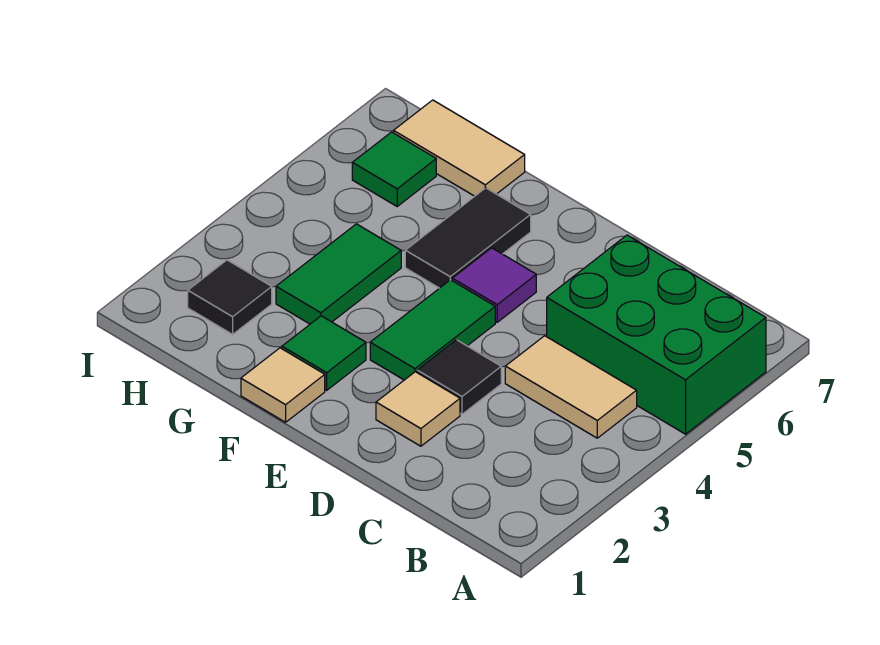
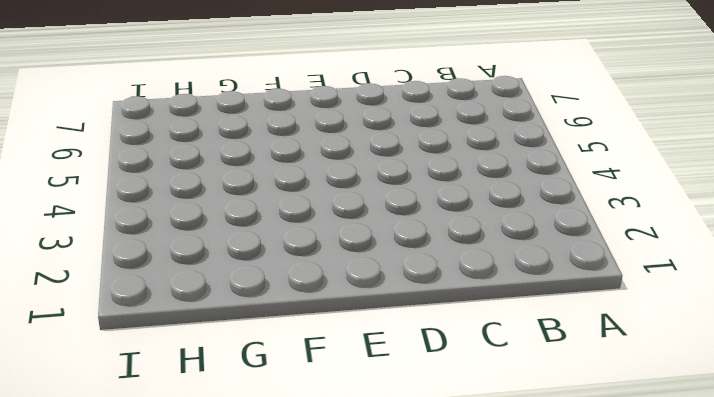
none -> green brick A5:C6 level 1
none -> tan tile B4:C4 level 1
none -> tan tile D2 level 1

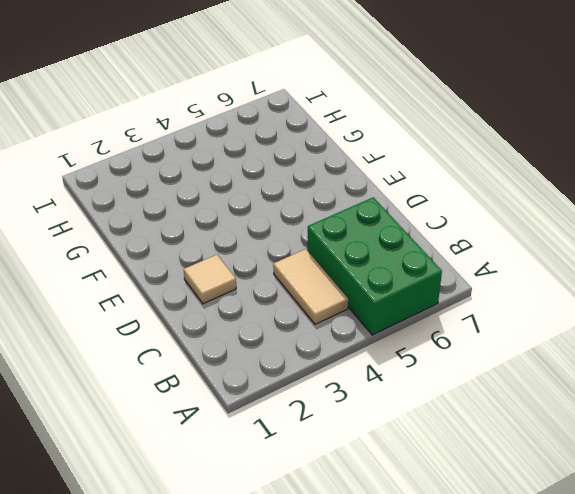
none -> black tile D3 level 1
none -> green tile E3:E4 level 1
none -> purple tile E5 level 1

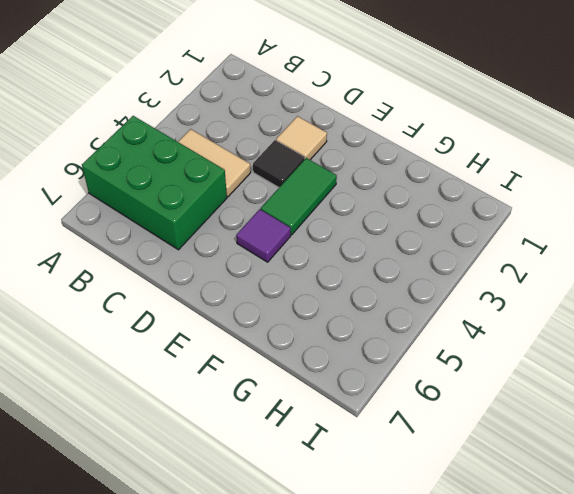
none -> tan tile F1 level 1
none -> green tile F2 level 1
none -> black tile F5:F6 level 1

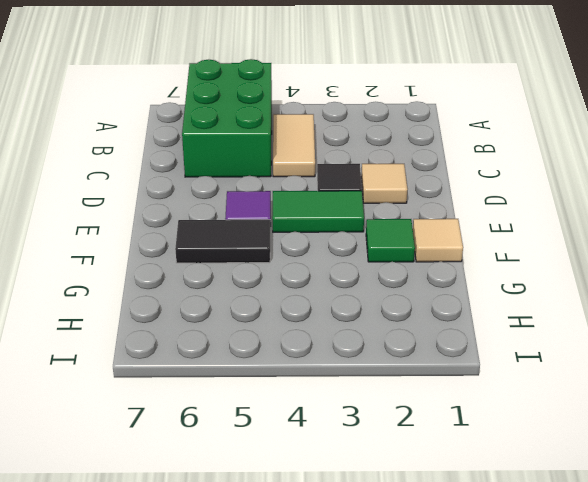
none -> green tile G3:G4 level 1
none -> tan tile G7:H7 level 1
none -> black tile H2 level 1

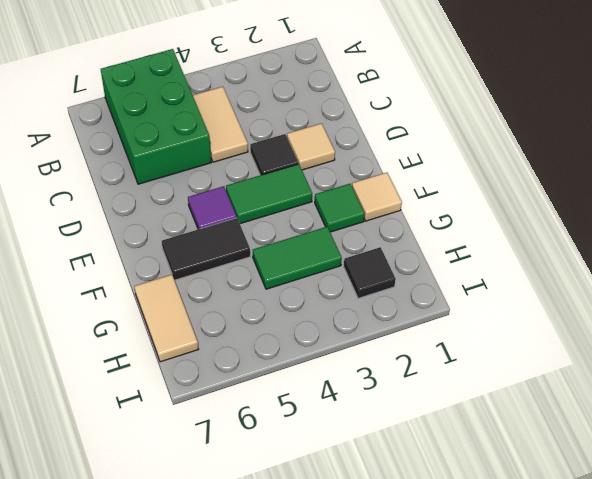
none -> green tile H6 level 1

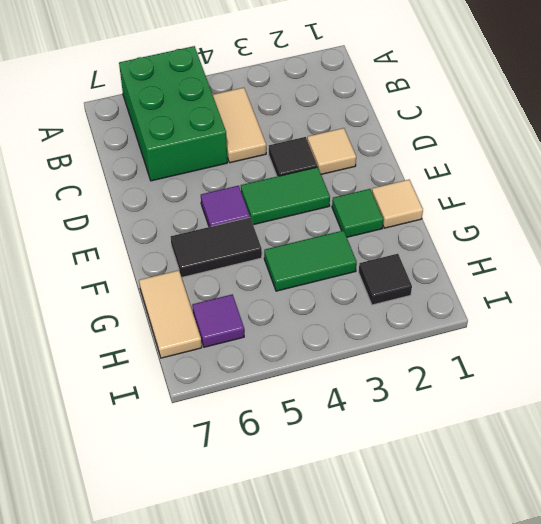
purple tile H6 level 1 -> green tile H6 level 1

